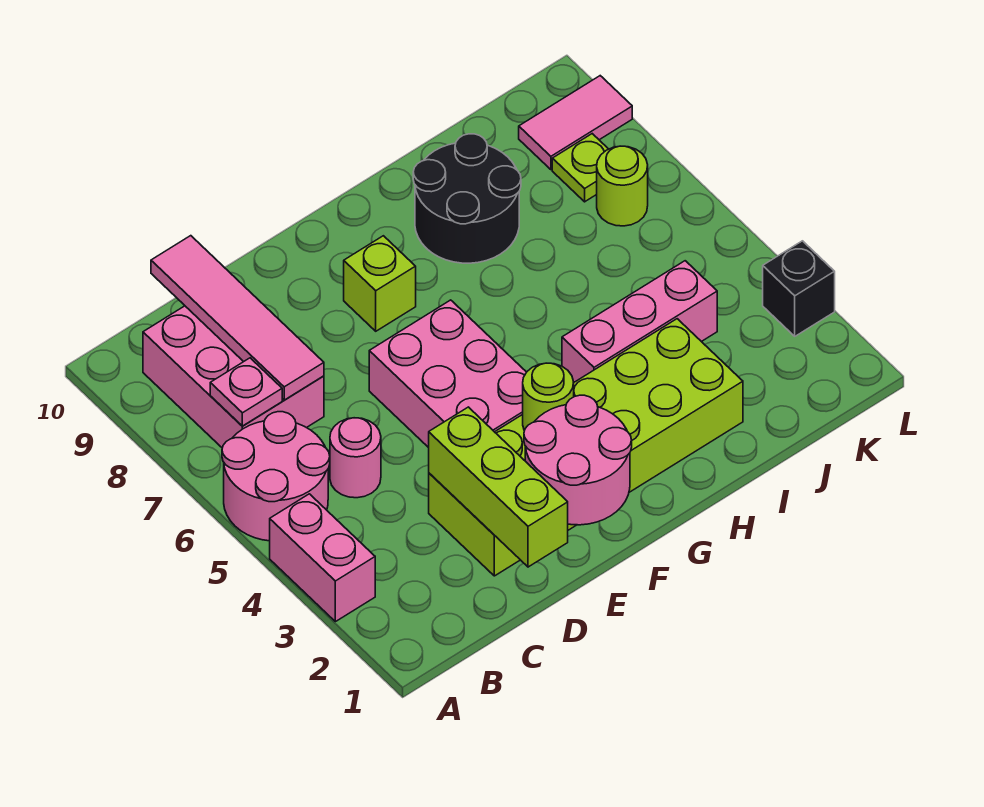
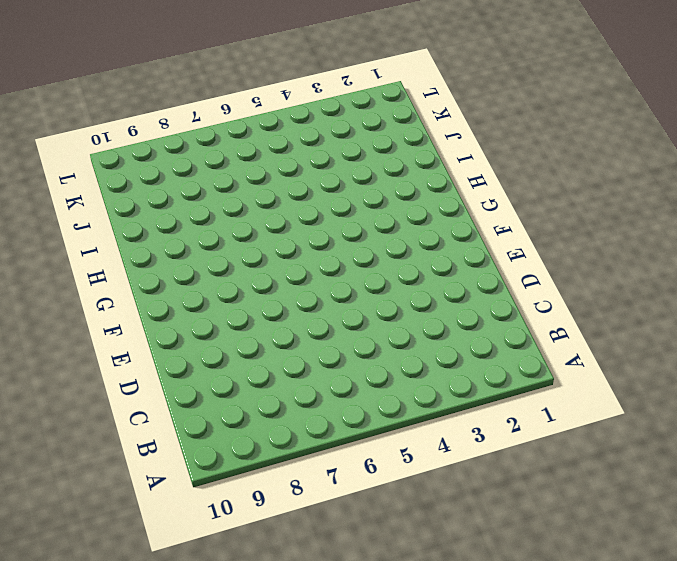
none -> pink brick A3:A4 level 1
none -> pink round brick A5:B6 level 1
none -> pink brick B7:C9 level 1

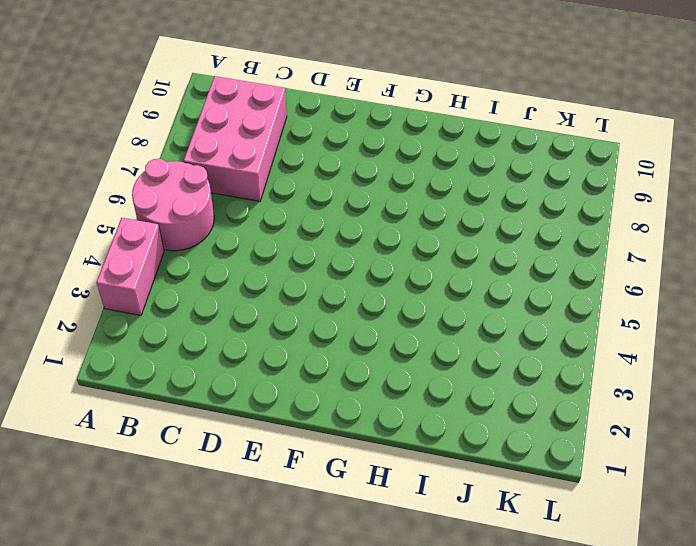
none -> pink round brick C5 level 1
none -> lime brick D2:I3 level 1
none -> pink brick E4:F6 level 1

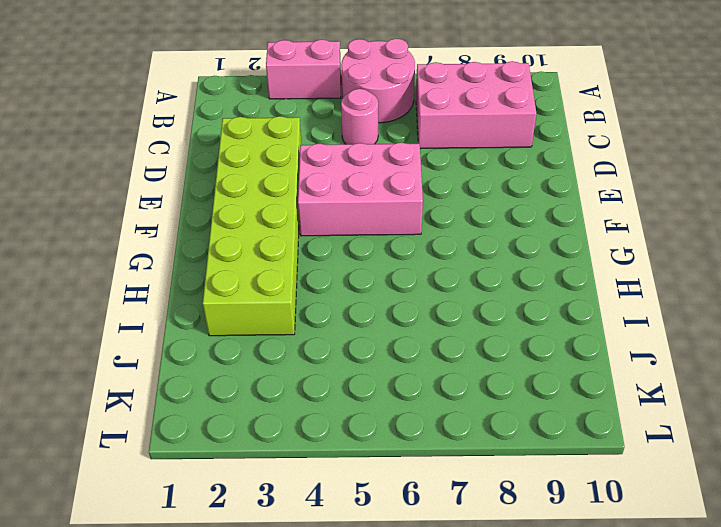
none -> lime brick F8 level 1
none -> pink brick H4:J4 level 1
none -> black round brick H8:I9 level 1

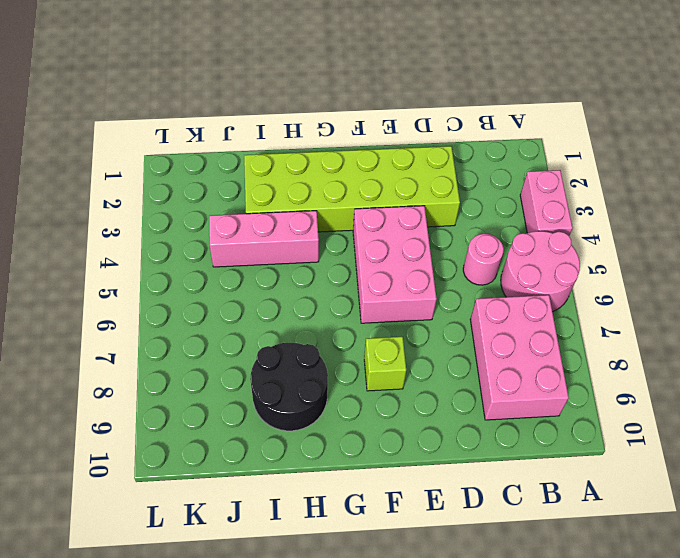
none -> lime round brick K7 level 1
none -> lime plate K8 level 1
none -> pink tile K9:L9 level 1

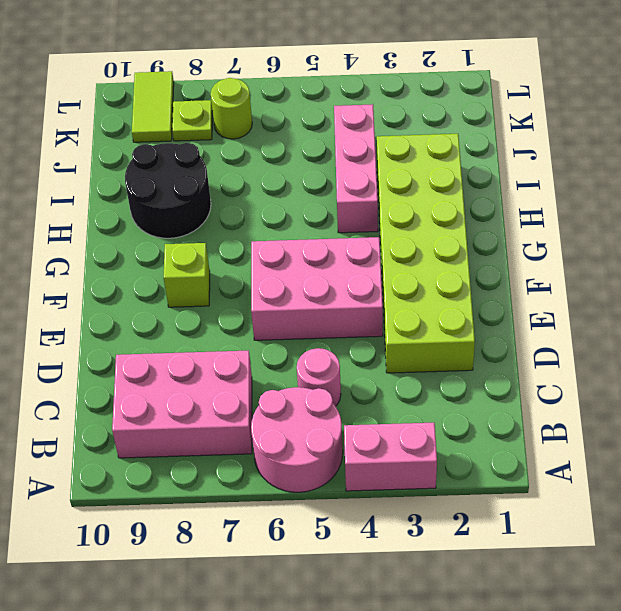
lime tile K9:L9 level 1 -> pink tile K9:L9 level 1
none -> black brick L3 level 1
none -> pink plate B7 level 2
none -> pink tile C7:C10 level 2

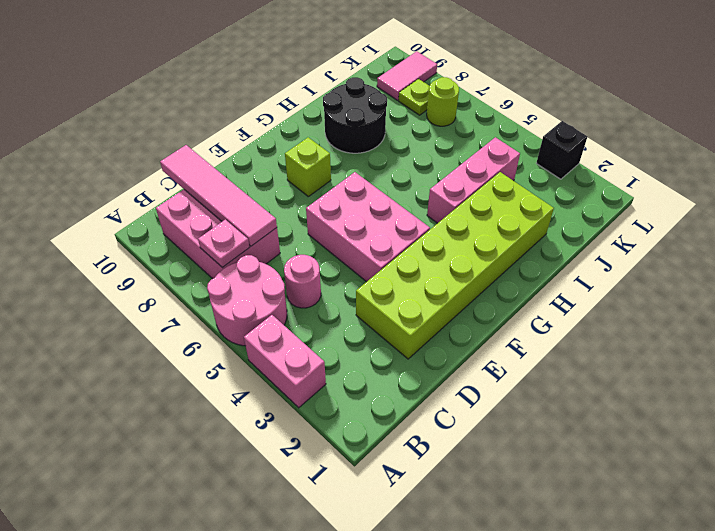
none -> lime brick D1:D3 level 2
none -> pink round brick E1:F2 level 2
none -> lime round brick F3 level 2

